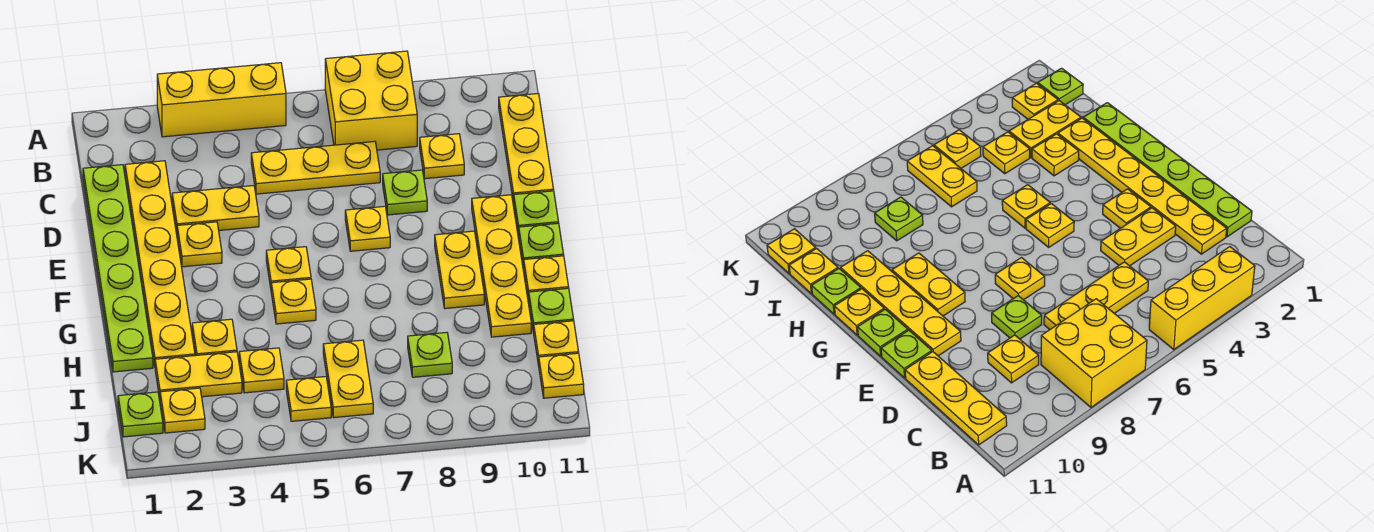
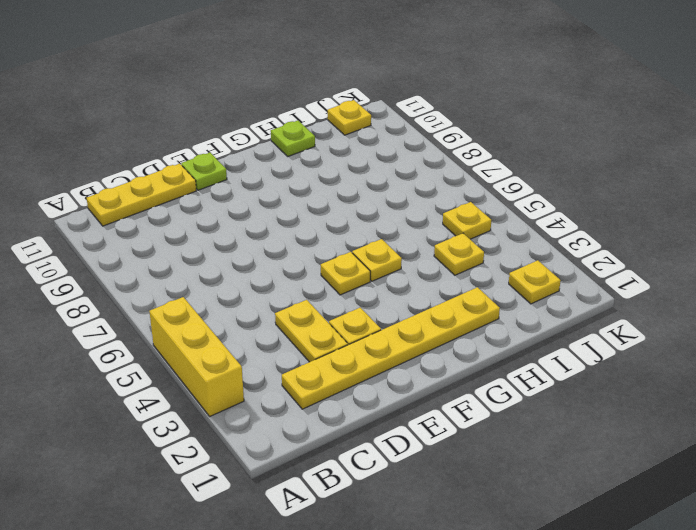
none -> yellow brick A7:B8 level 1
none -> lime plate C1:H1 level 1
none -> yellow plate C5:C7 level 1

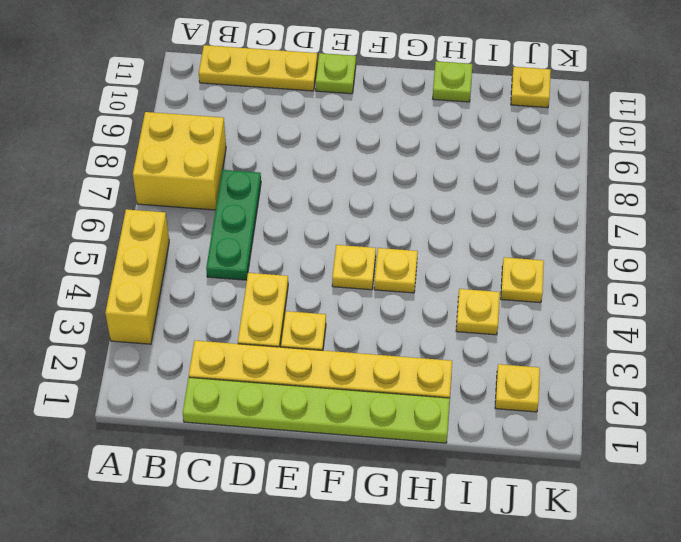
green plate C5:C7 level 1 -> yellow plate C5:C7 level 1
none -> yellow plate C9 level 1
none -> lime plate D8 level 1
none -> yellow plate E7 level 1

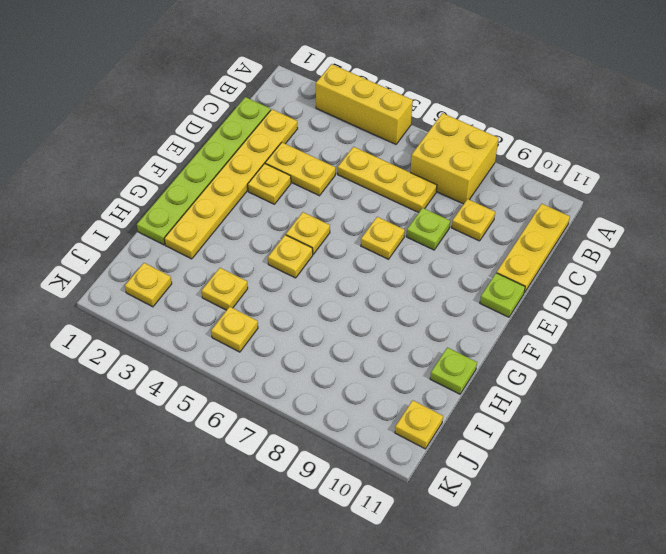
none -> yellow plate E10:H10 level 1
none -> yellow plate F9:G9 level 1
none -> lime plate F11 level 1

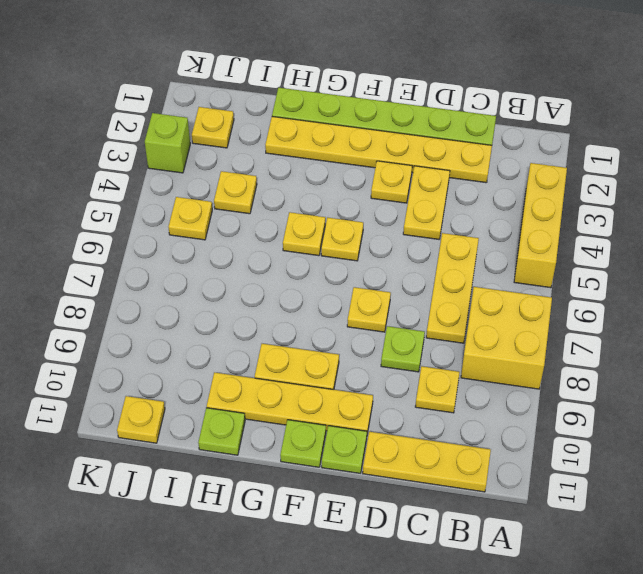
lime brick K3 level 1 -> none
none -> yellow plate G11 level 1
none -> yellow plate H3 level 1
none -> yellow plate I2:I3 level 1

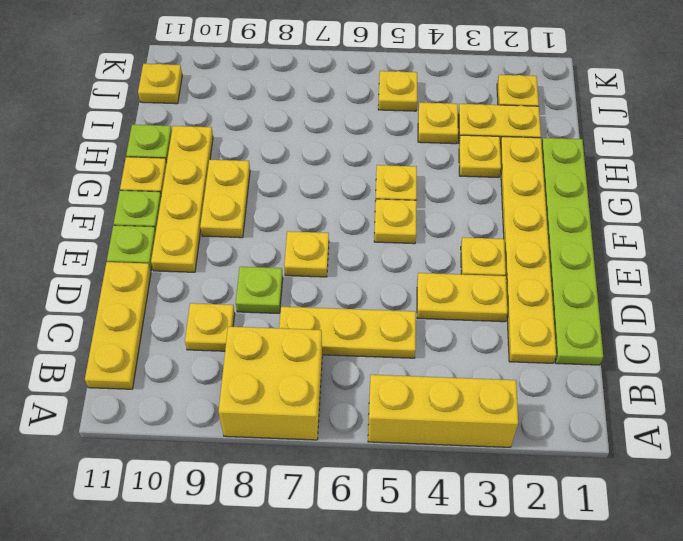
none -> yellow plate I6:J6 level 1
none -> lime plate I8 level 1
none -> yellow plate I11 level 1

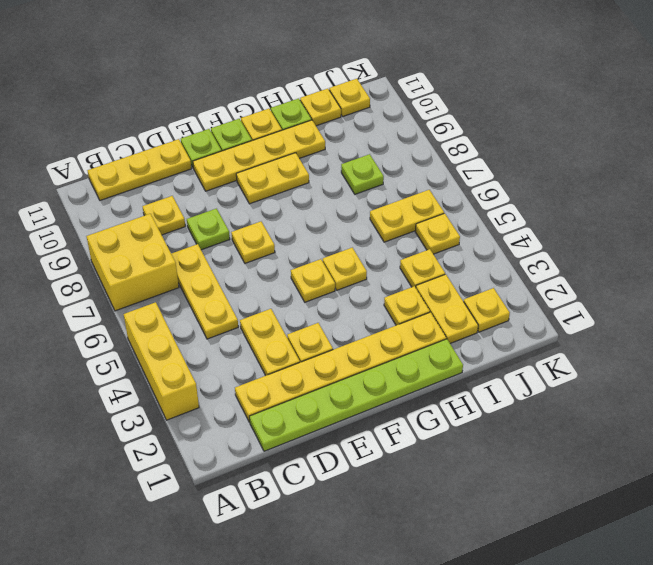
none -> lime plate J1 level 1

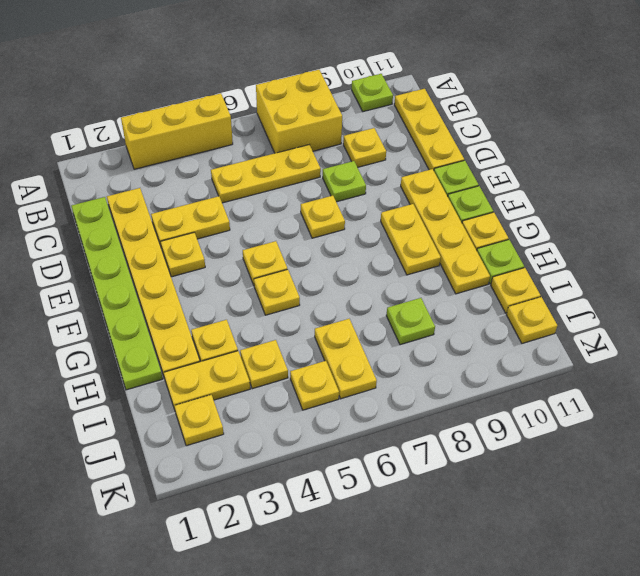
lime plate A10 level 1 -> lime plate J1 level 1

